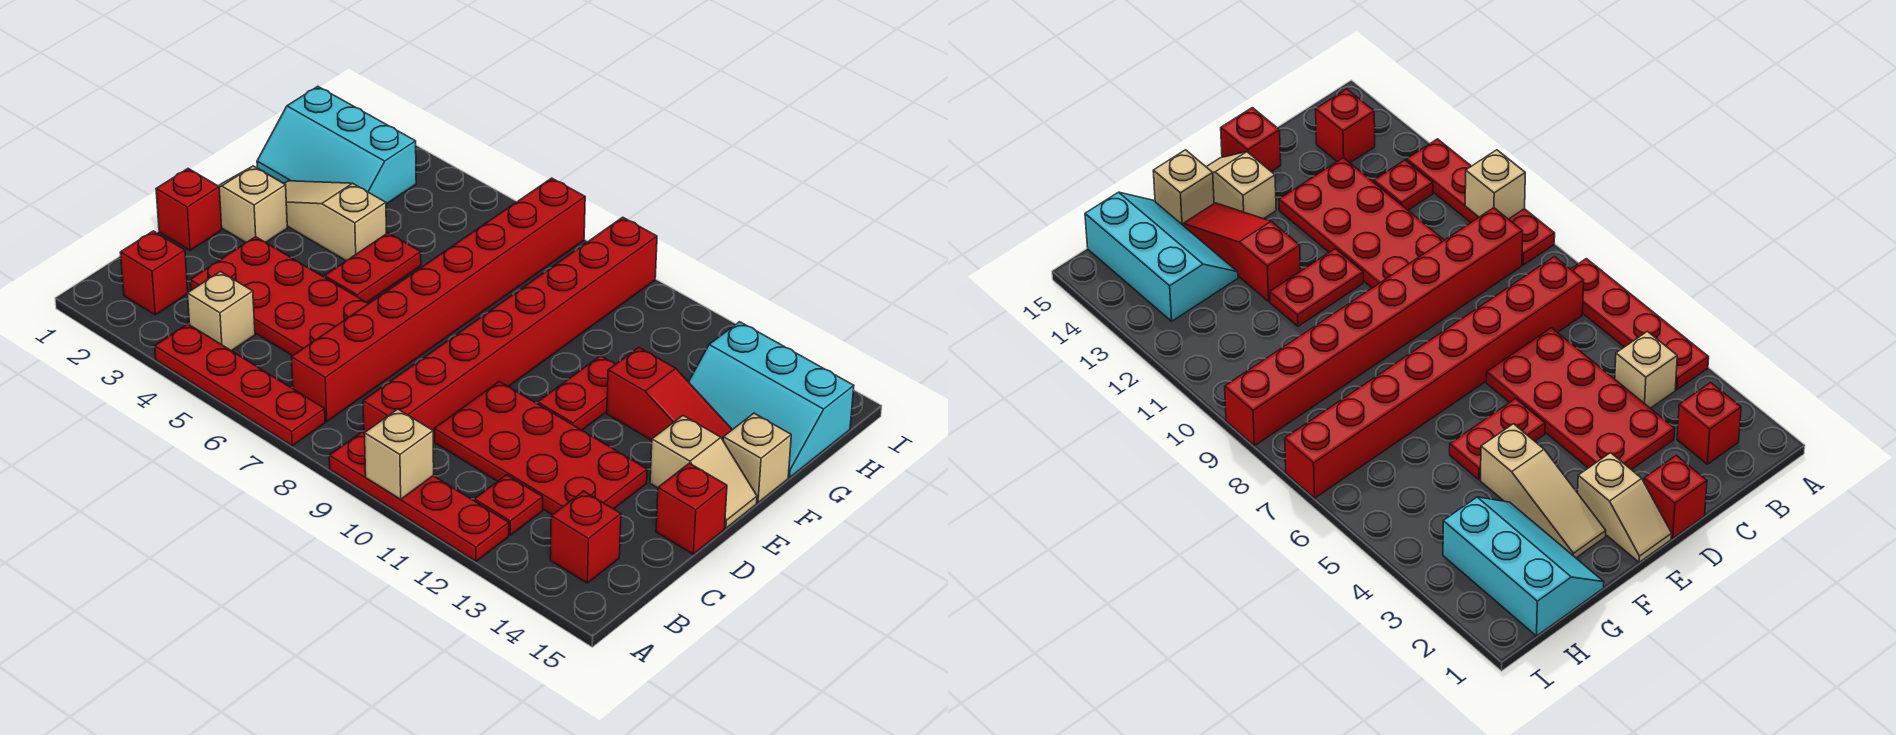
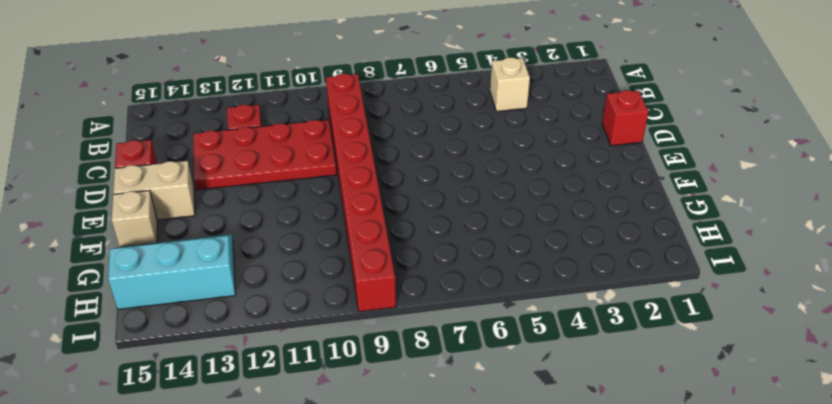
tan brick E14:E15 level 1 -> tan slope E14:E15 level 1 top 14
none -> red plate A4:A7 level 1
none -> red plate A9:A12 level 1
none -> red brick B2 level 1

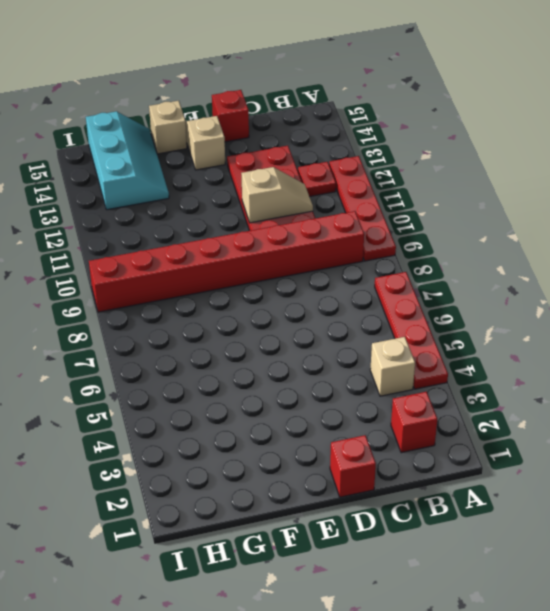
tan slope C11:D11 level 2 top D -> tan slope E1:E2 level 1 top 2
none -> red brick B7:I7 level 1
none -> red brick B14 level 1
none -> red plate C3:D6 level 1

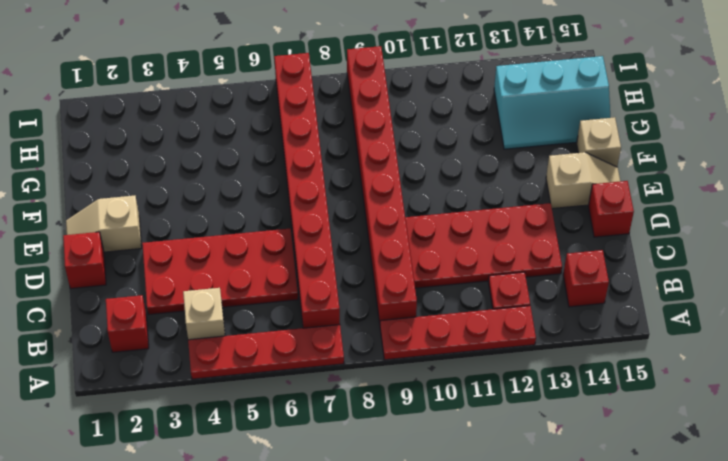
none -> red plate E5:F5 level 1
none -> red plate E11:F11 level 1
none -> tan slope F2:F4 level 1 top 4

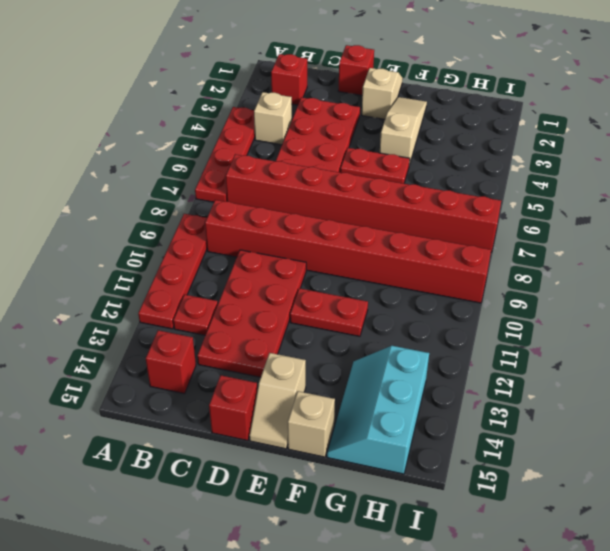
none -> red slope F12:F14 level 1 top 12
none -> cyan slope G1:H3 level 1 top H
none -> tan brick A10 level 2

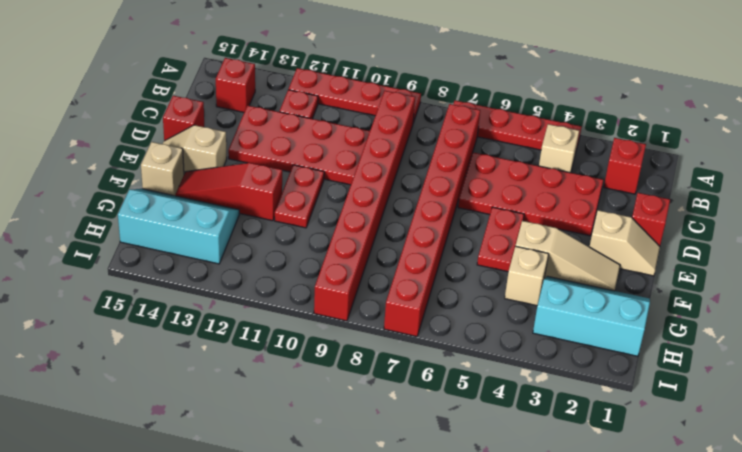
tan brick G4 level 1 -> tan brick A10 level 2

